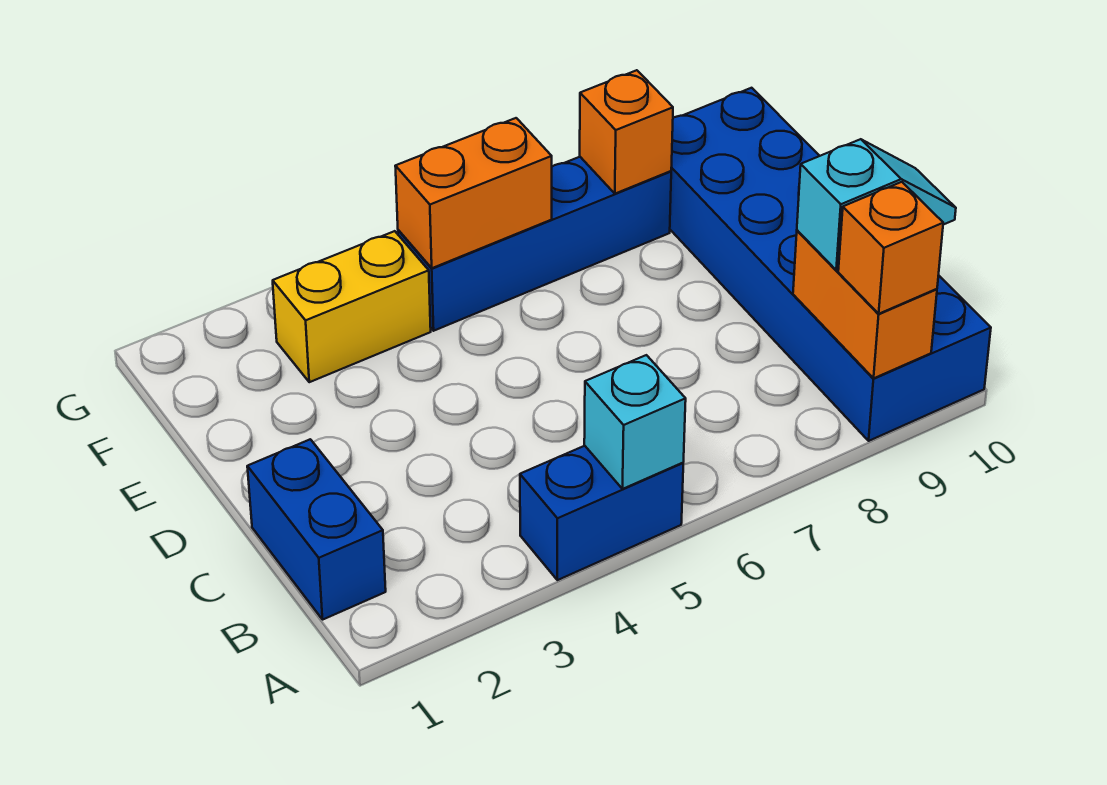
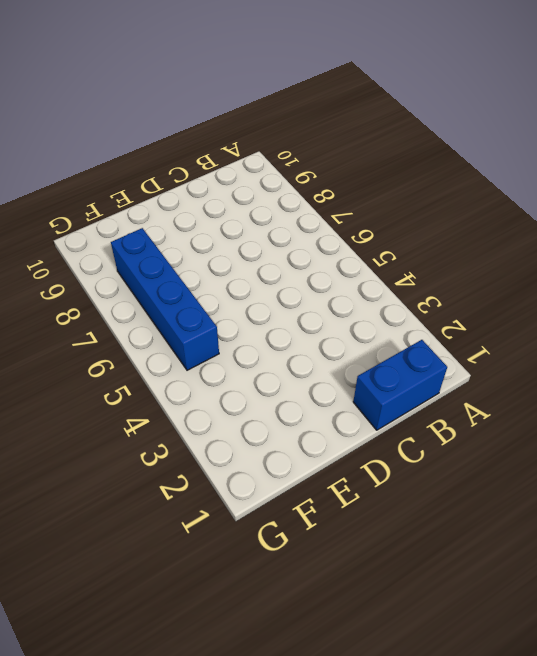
none -> blue brick A4:A5 level 1
none -> blue brick A9:F10 level 1

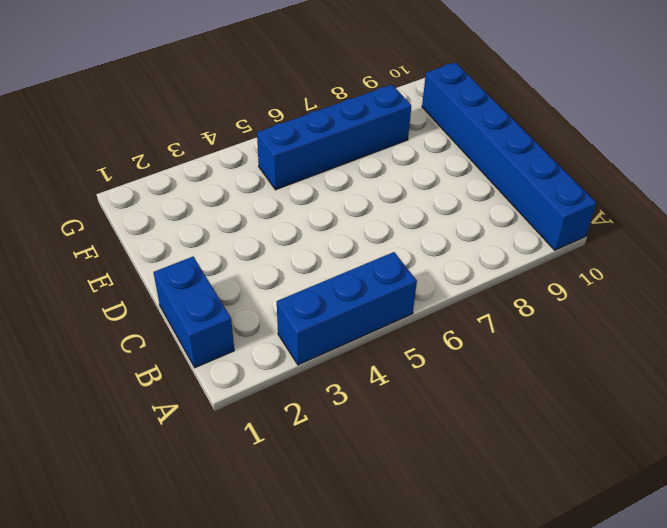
blue brick A3:A5 level 1 -> blue brick A4:A5 level 1
blue brick A10:F10 level 1 -> blue brick A9:F10 level 1
none -> yellow brick F3:F4 level 1
none -> cyan brick A5 level 2

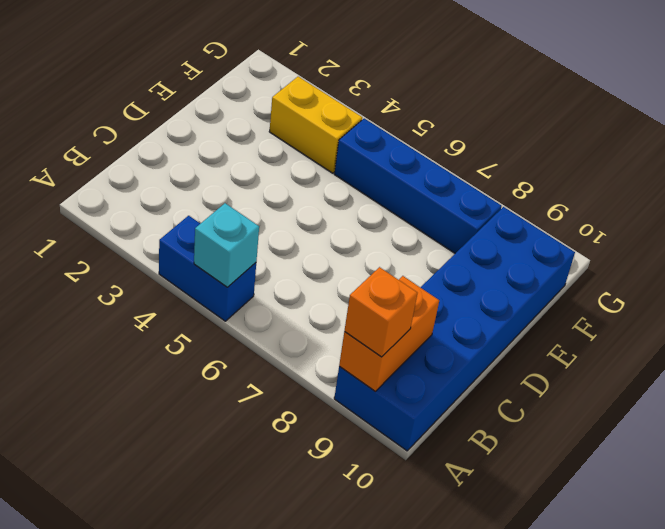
none -> blue brick B1:C1 level 1
none -> orange brick F5:F6 level 2

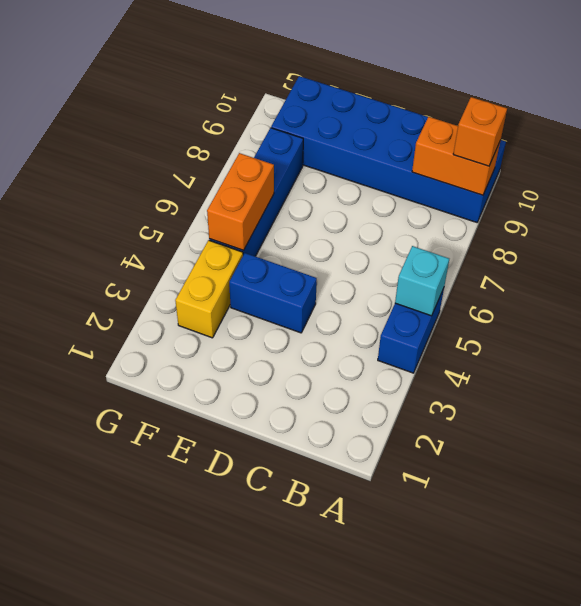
blue brick D4:E4 level 1 -> blue brick B1:C1 level 1
none -> orange brick F8 level 2
none -> cyan slope B9:B10 level 3 top 9

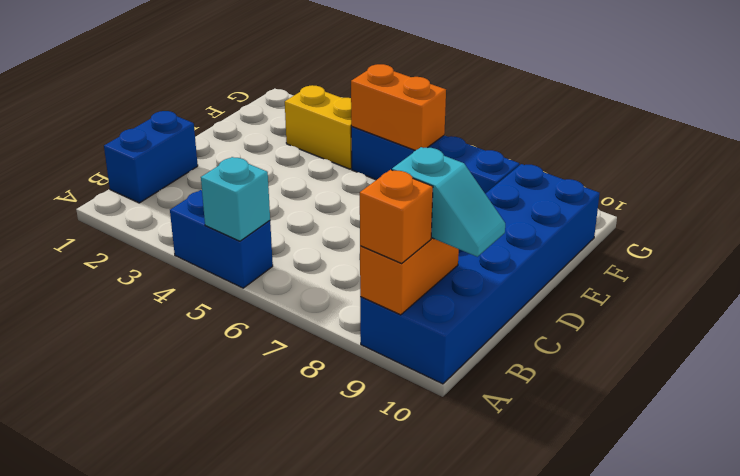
none -> orange brick F8 level 2

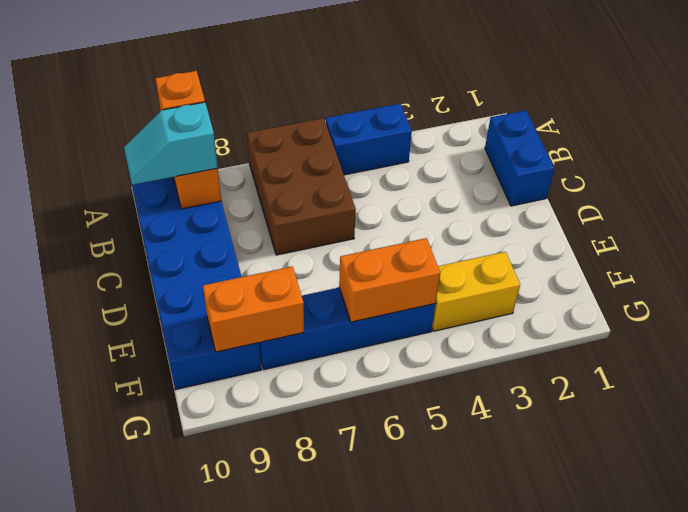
brown brick A6:C7 level 1 -> none
orange brick F8:F9 level 2 -> orange brick F8 level 2
none -> cyan brick A5 level 2

